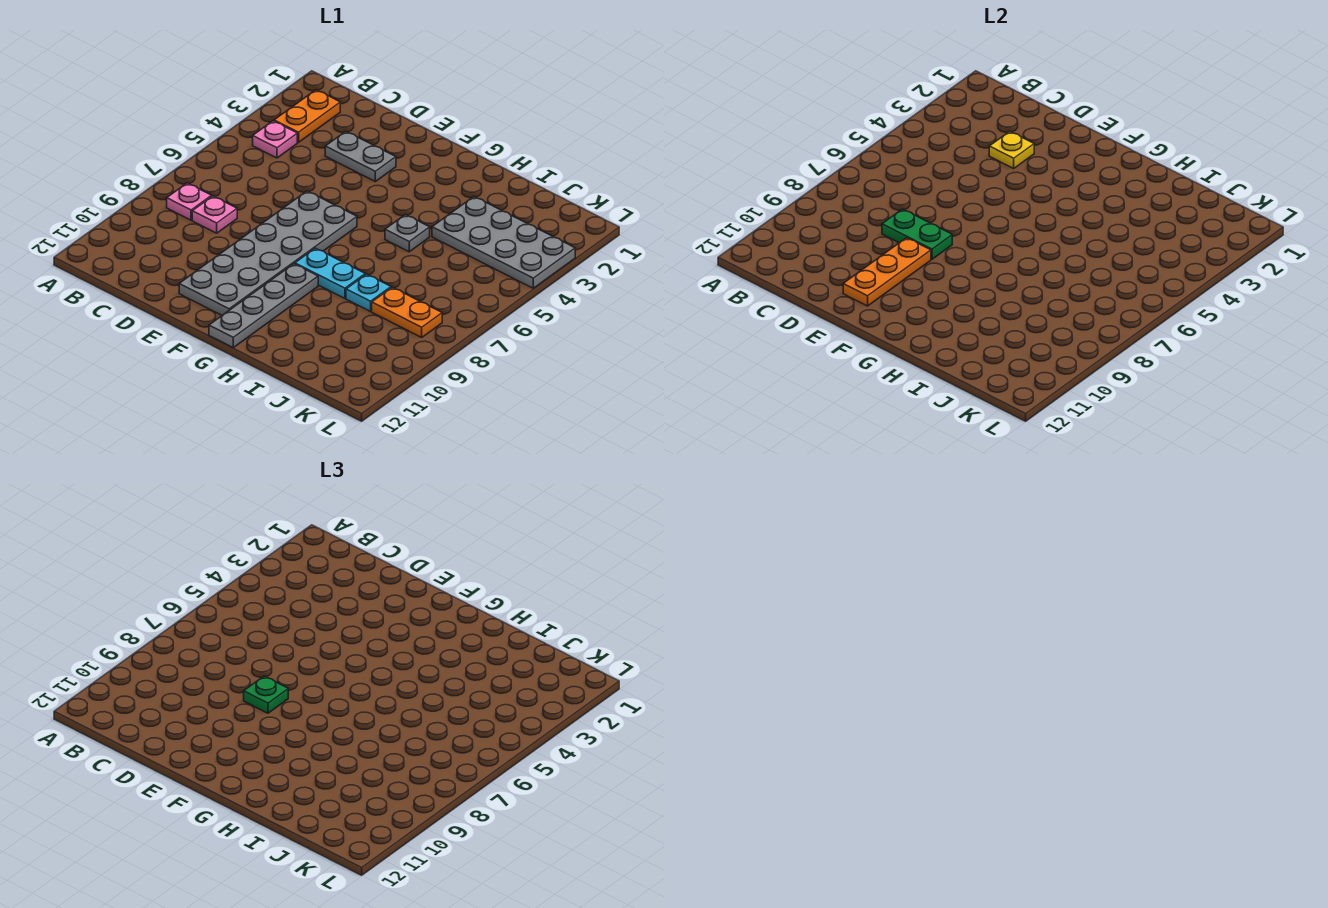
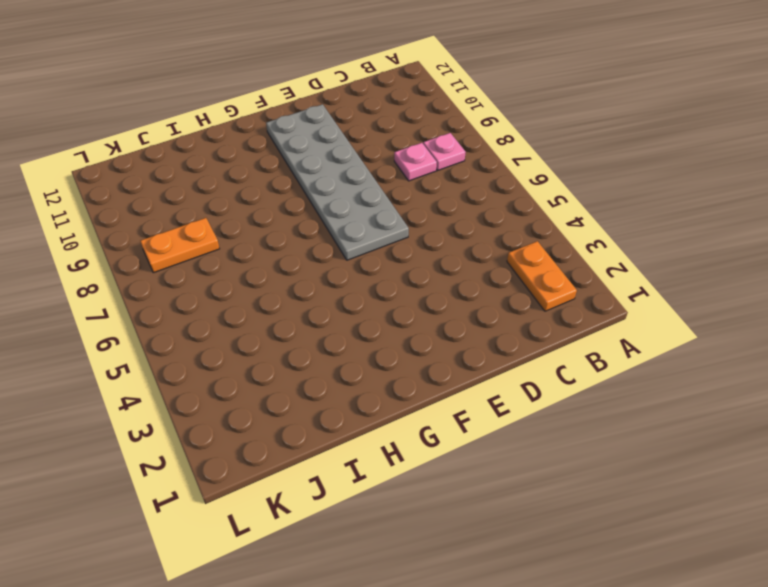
none -> pink plate B4 level 1
none -> grey plate D3:E3 level 1
none -> cyan plate G8:H8 level 1

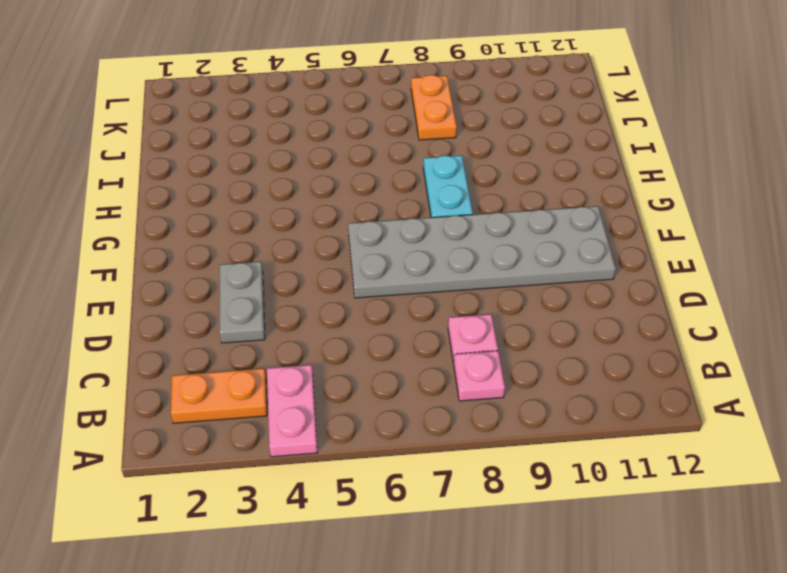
pink plate A4:B4 level 1 -> pink plate B4 level 1
none -> grey plate G9:G12 level 1
none -> grey plate H5 level 1
none -> grey plate I3:L4 level 1

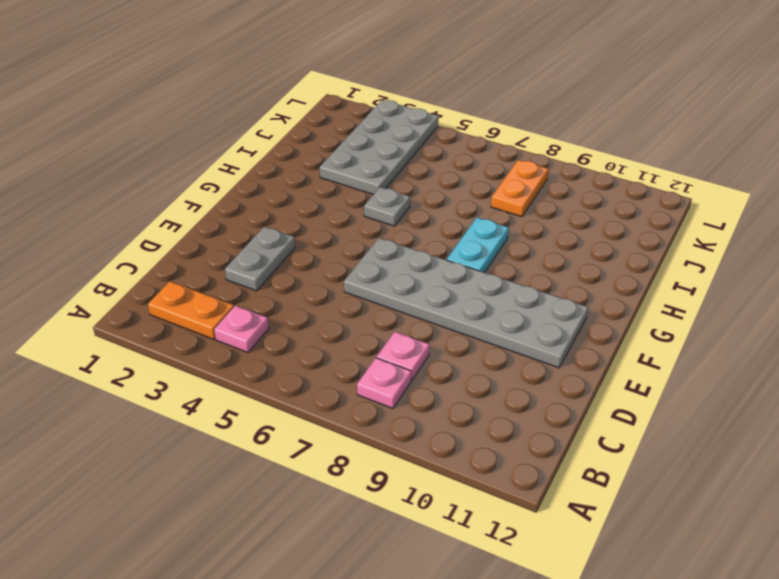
none -> grey plate G9:G12 level 1
none -> cyan plate I8 level 1
none -> yellow plate D3 level 2

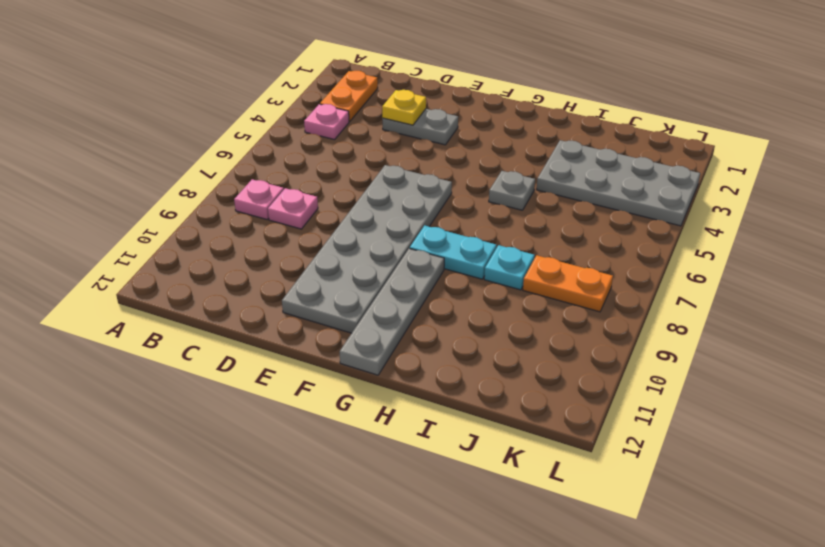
none -> green plate D8:E8 level 2
none -> orange plate E9:E11 level 2
none -> green plate E8 level 3

